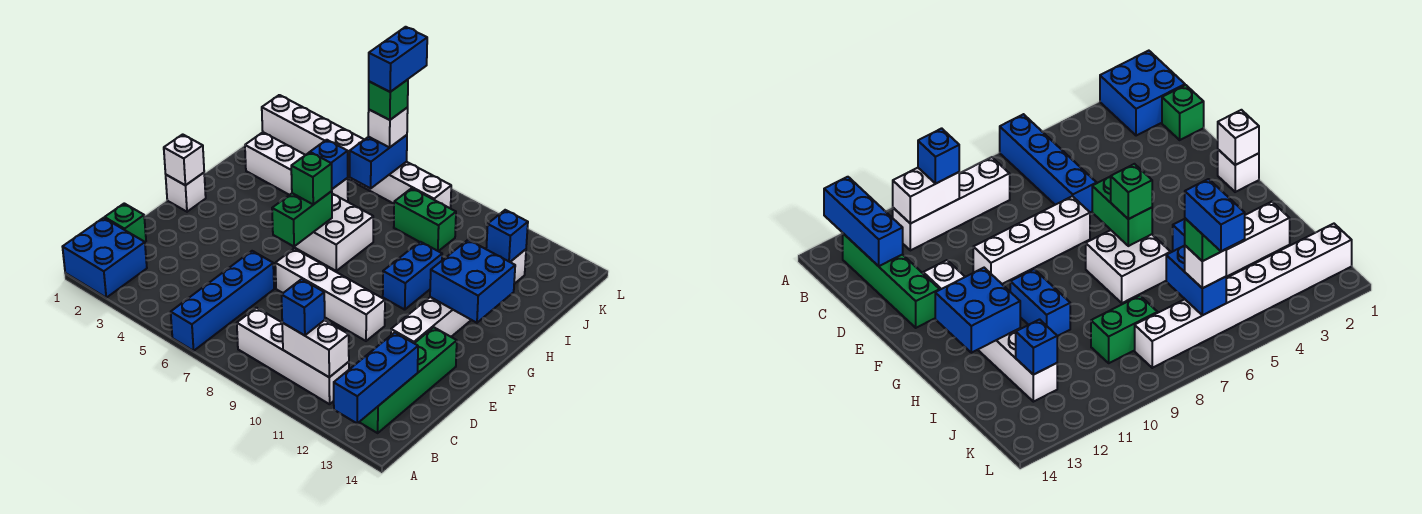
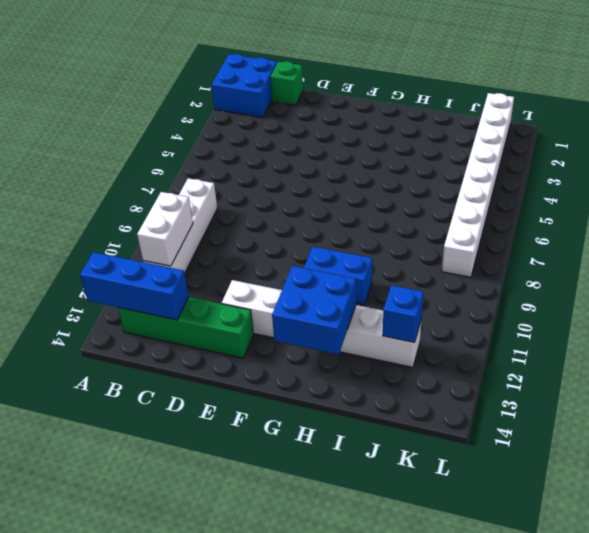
none -> blue brick A6:D6 level 1
none -> white brick E7:E10 level 1
none -> white brick F1 level 1

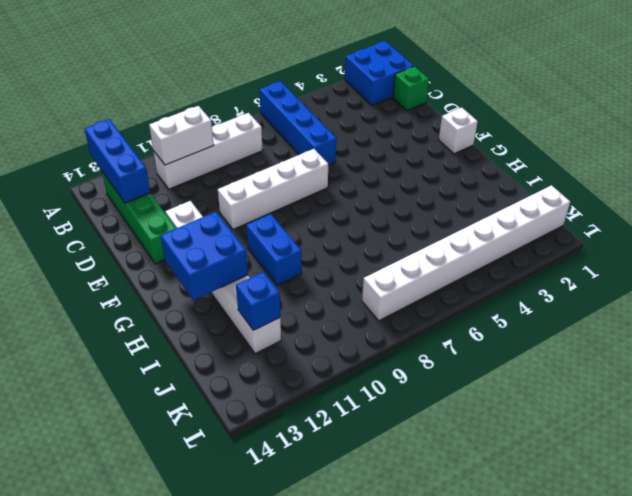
none -> white brick G6:H7 level 1
none -> white brick I2:I5 level 1
none -> green brick J8:J9 level 1

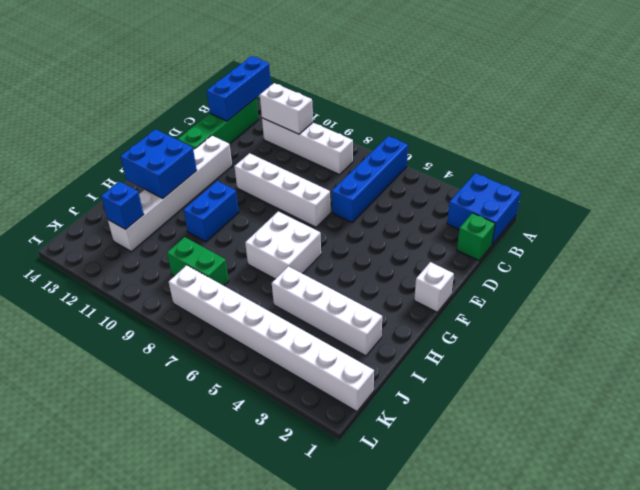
none -> white brick F1 level 2
none -> green brick F6:G6 level 2
none -> blue brick I5 level 2

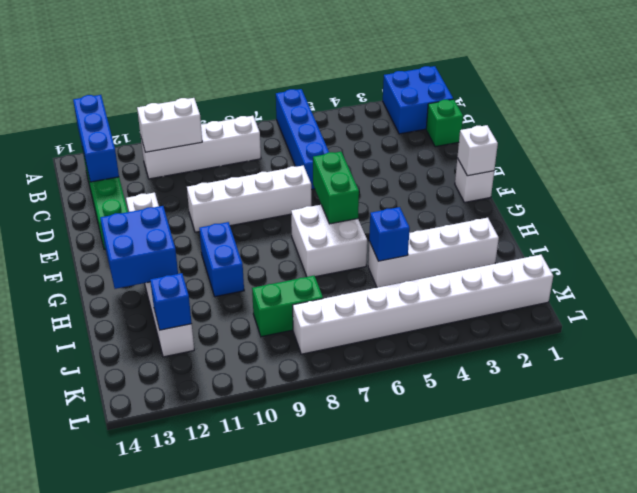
none -> blue brick J6:K6 level 2
none -> blue brick B10 level 3
none -> green brick G6 level 3

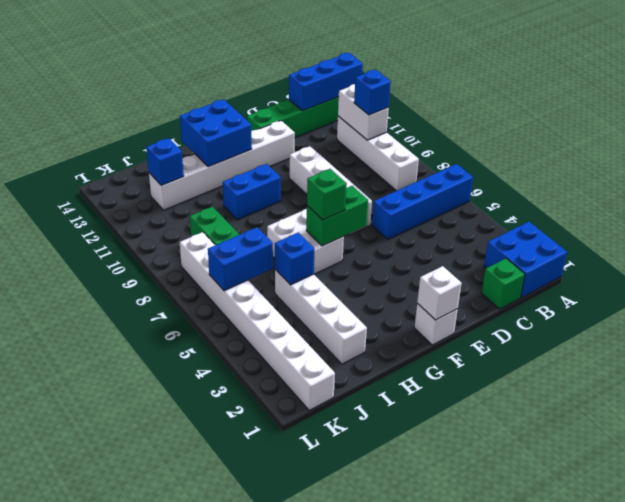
none -> white brick K6 level 3
none -> green brick K6 level 4
none -> blue brick K6:L6 level 5

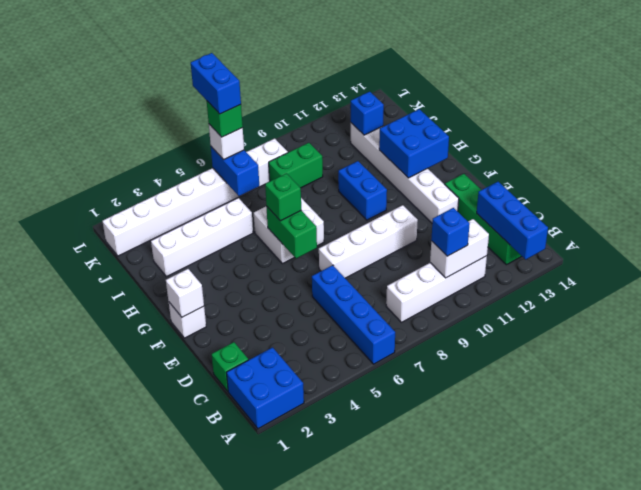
none -> blue brick I5 level 2

